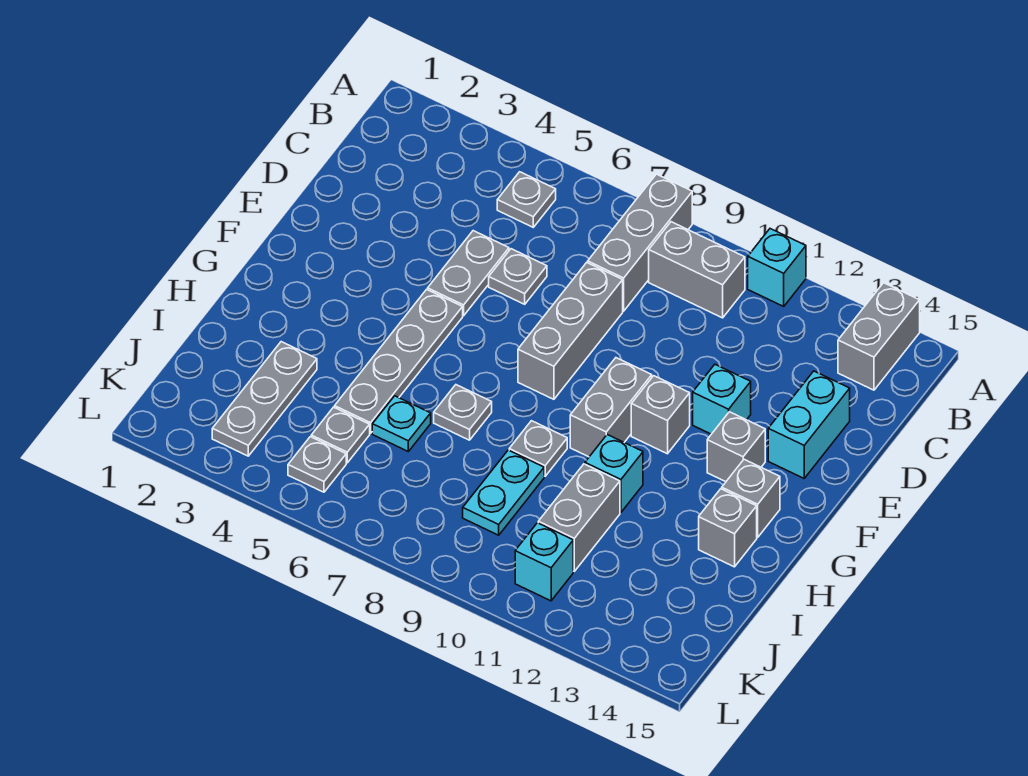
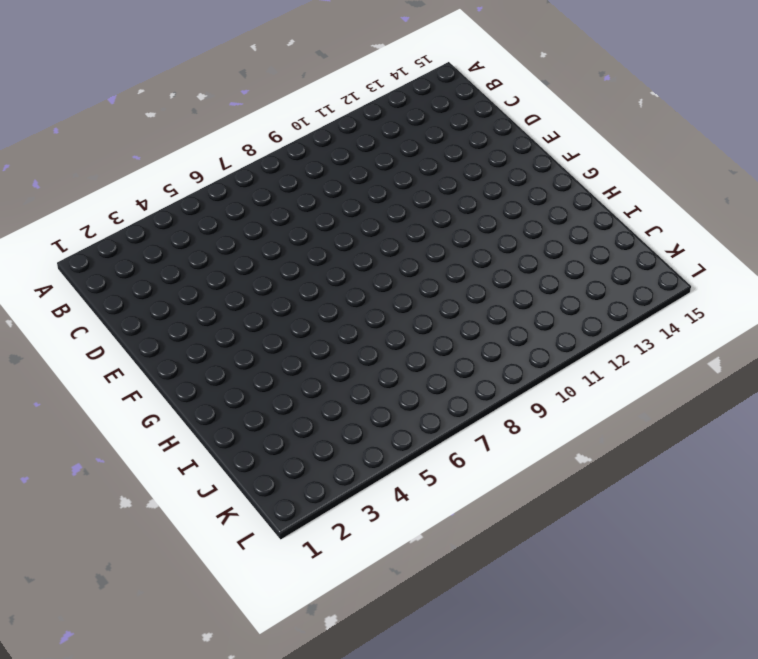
none -> grey brick A8:C8 level 1
none -> cyan brick A11 level 1
none -> grey brick A14:B14 level 1

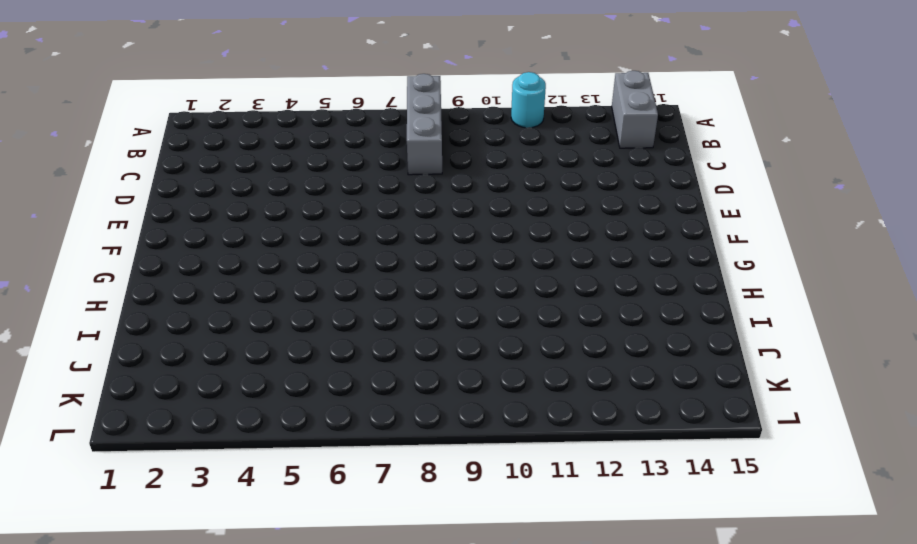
cyan round brick A11 level 1 -> cyan brick A11 level 1
none -> grey plate B5 level 1
none -> grey brick B9:B10 level 1
none -> grey plate D5:E5 level 1

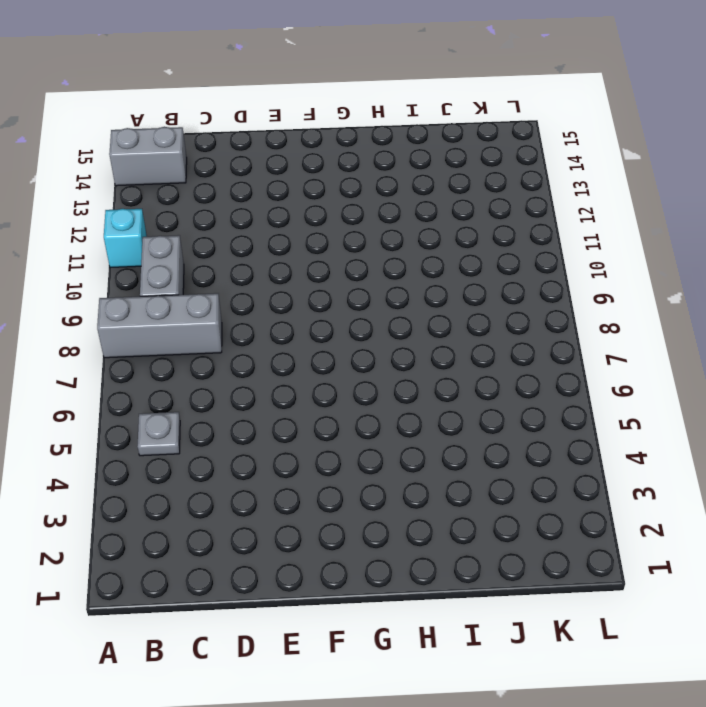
none -> grey plate D5:E5 level 1
none -> grey plate D6 level 1
none -> grey brick D8:F8 level 1

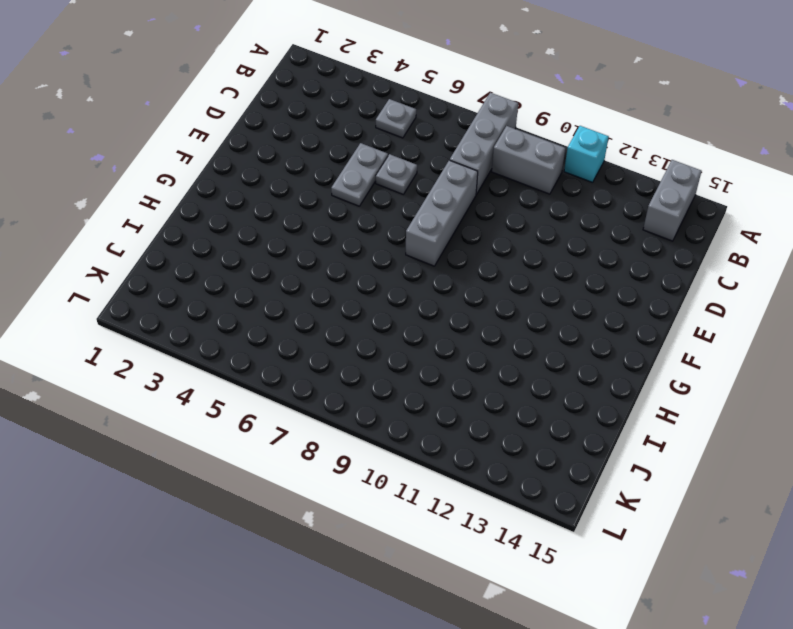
none -> cyan brick D14:E14 level 1
none -> cyan brick E12 level 1
none -> grey plate F5:I5 level 1

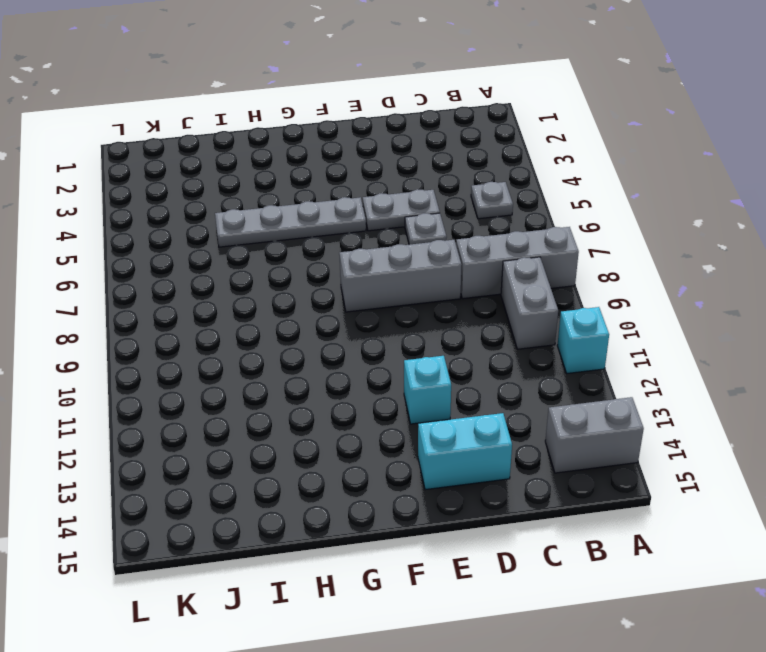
none -> grey brick F10:G10 level 1
none -> grey brick F11 level 1
none -> grey brick F13 level 1

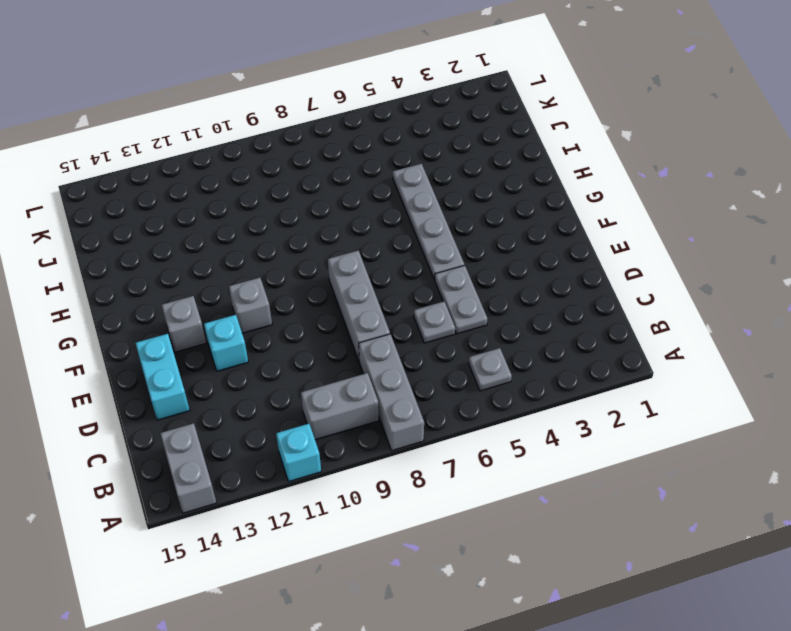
none -> grey brick F10:G10 level 1
none -> grey brick G14 level 1
none -> grey plate H7 level 1

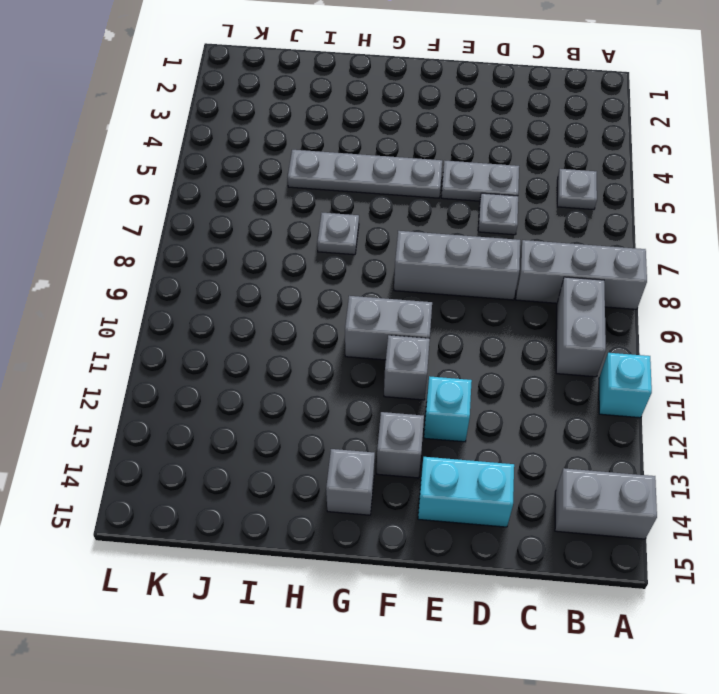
none -> grey plate H9 level 1
none -> cyan brick H11 level 1
none -> grey brick H14 level 1

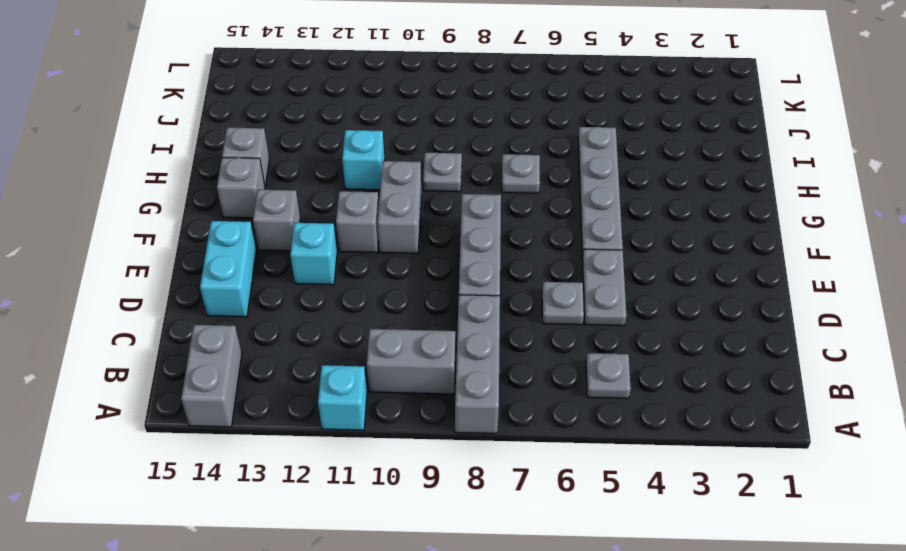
none -> grey plate I3:K3 level 1
none -> cyan plate I6 level 1
none -> cyan plate I9:J9 level 1

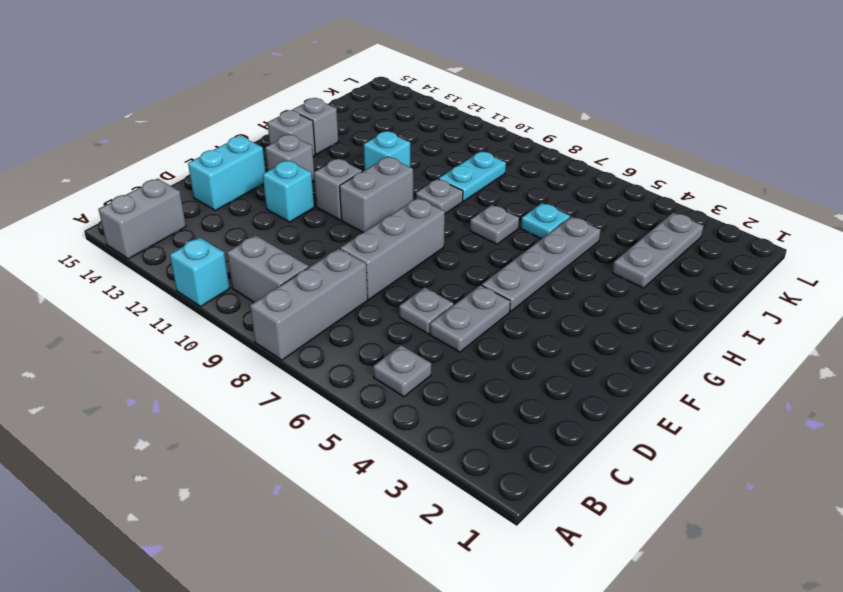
none -> grey brick I11:J11 level 1
none -> grey plate J5 level 1
none -> grey plate K5 level 1

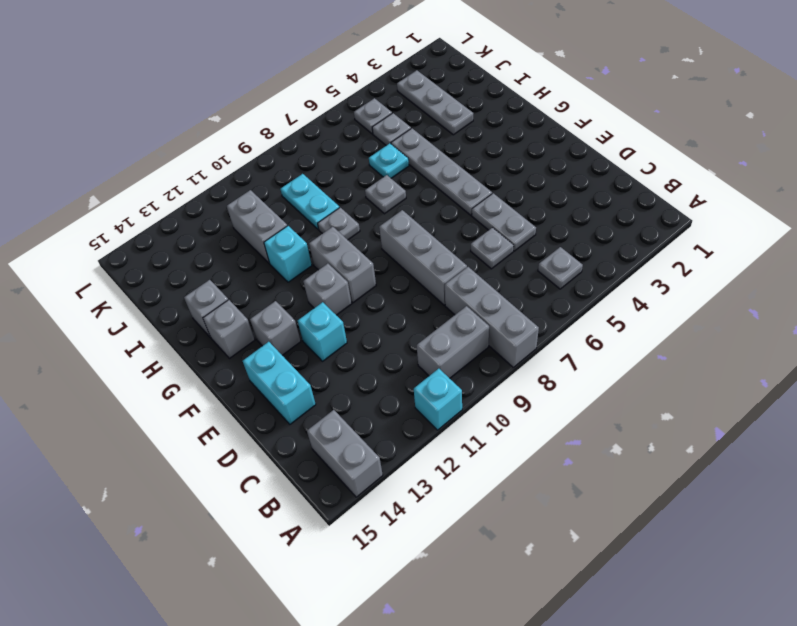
none -> cyan brick K11 level 1

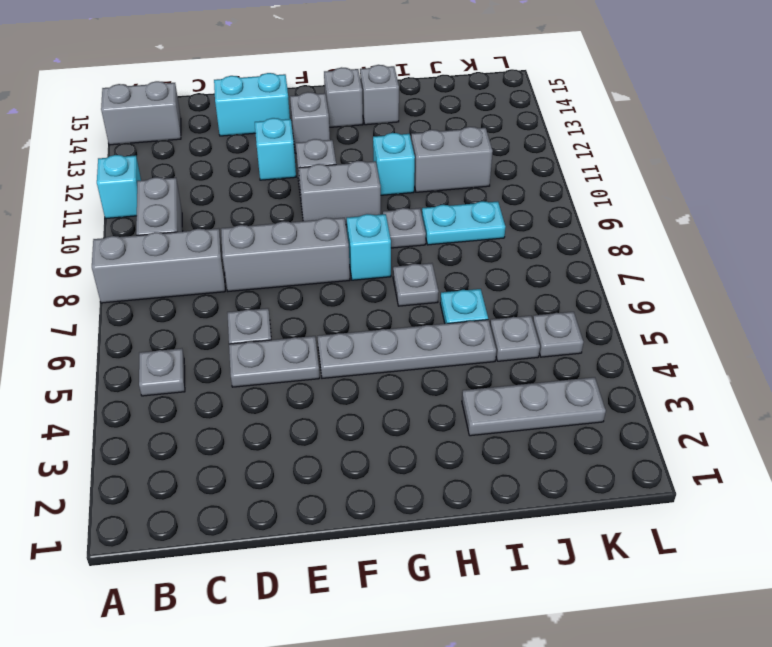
cyan brick G8 level 1 -> cyan brick K11 level 1

